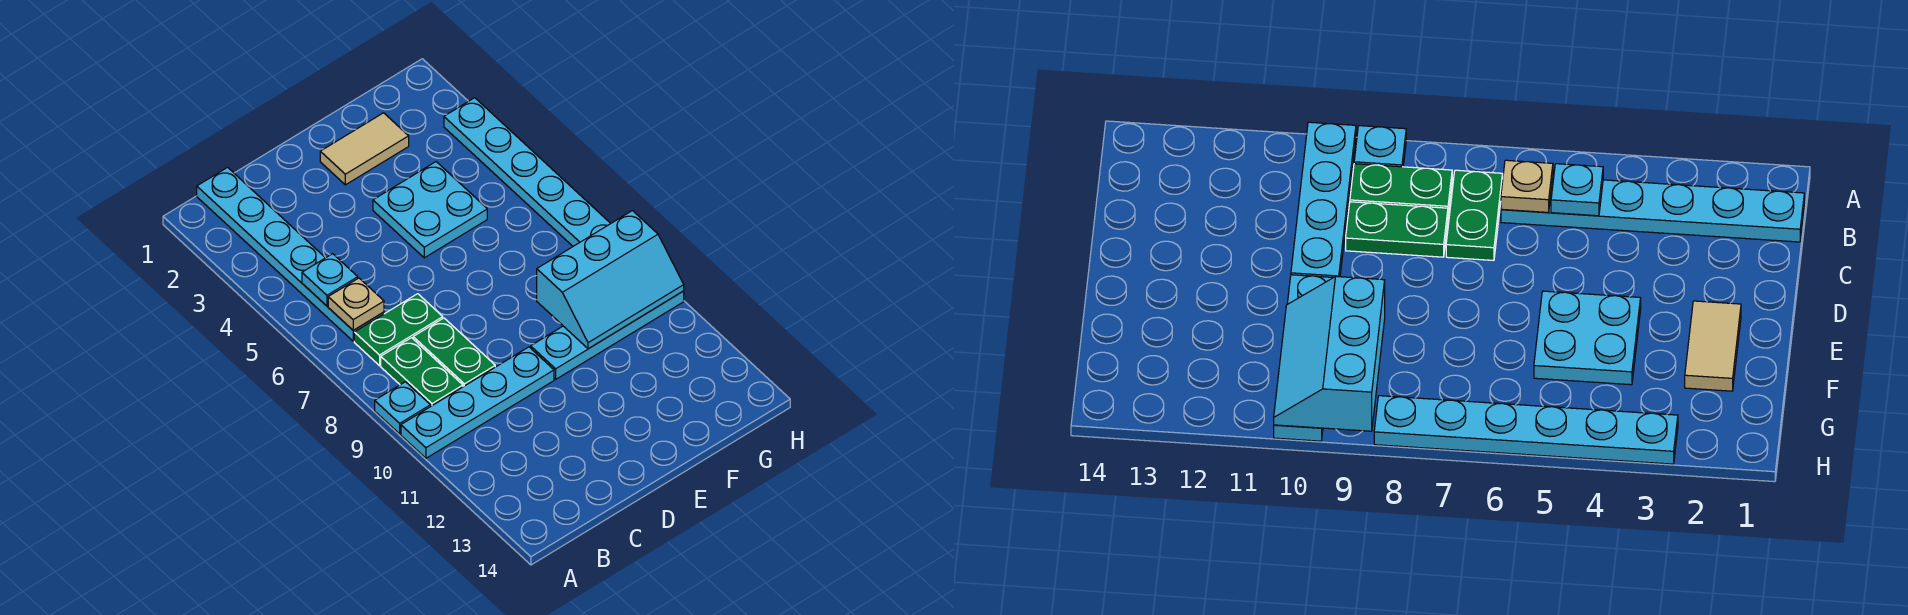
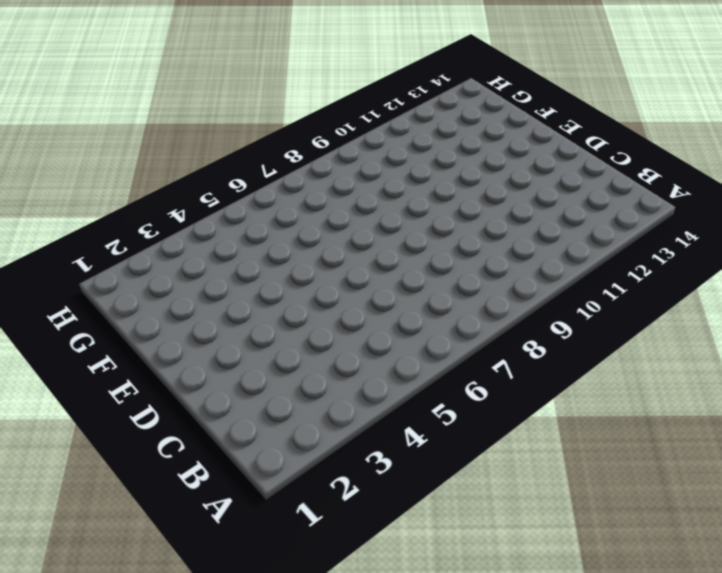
none -> cyan plate A9 level 1
none -> cyan plate A10:D10 level 1
none -> cyan plate B1:B6 level 1

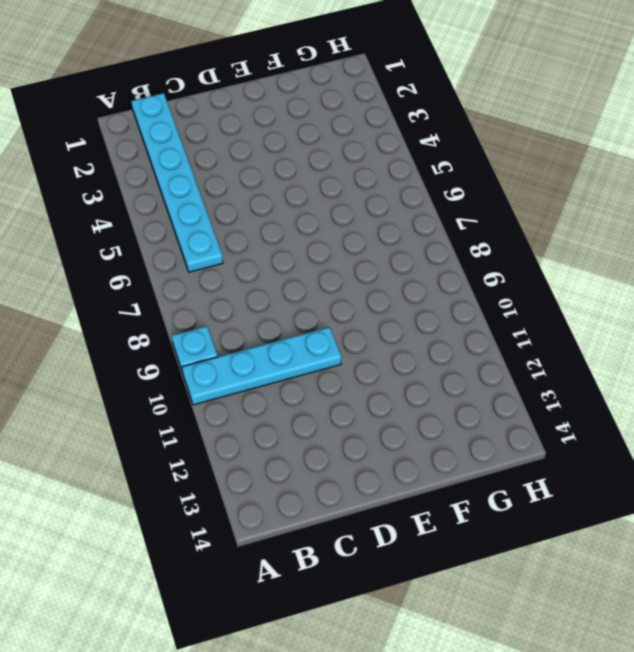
none -> green plate B7:C7 level 1
none -> green plate B8:B9 level 1
none -> green plate C8:C9 level 1

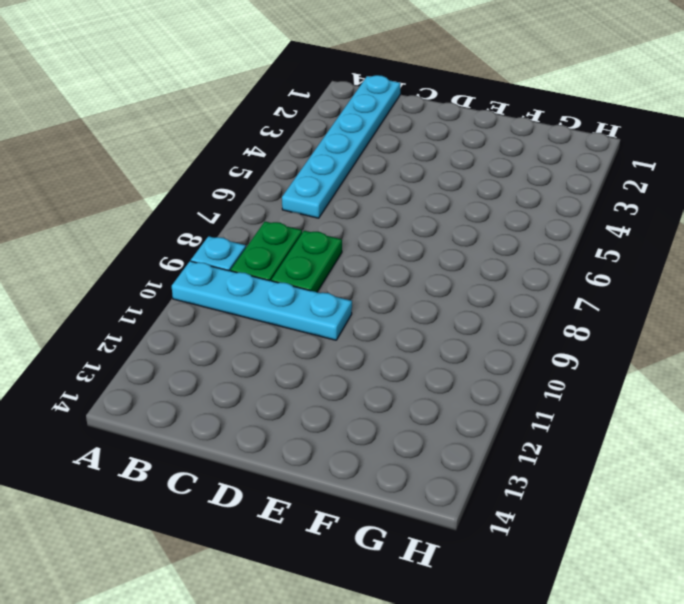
none -> green plate B7:C7 level 1
none -> tan tile E2:F2 level 1
none -> cyan plate E4:F5 level 1

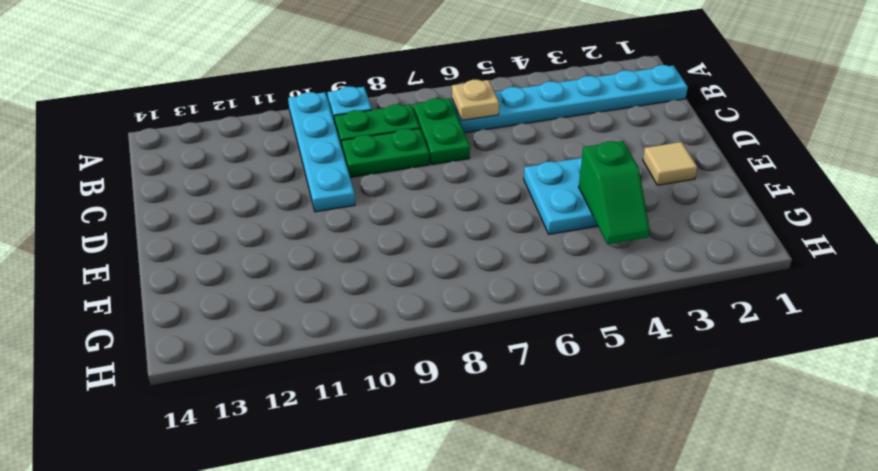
tan tile E2 level 1 -> tan tile E2:F2 level 1
green slope F4:G4 level 2 top F -> none
none -> cyan plate E10:H10 level 1
none -> cyan plate H3:H8 level 1
none -> cyan plate B5 level 2

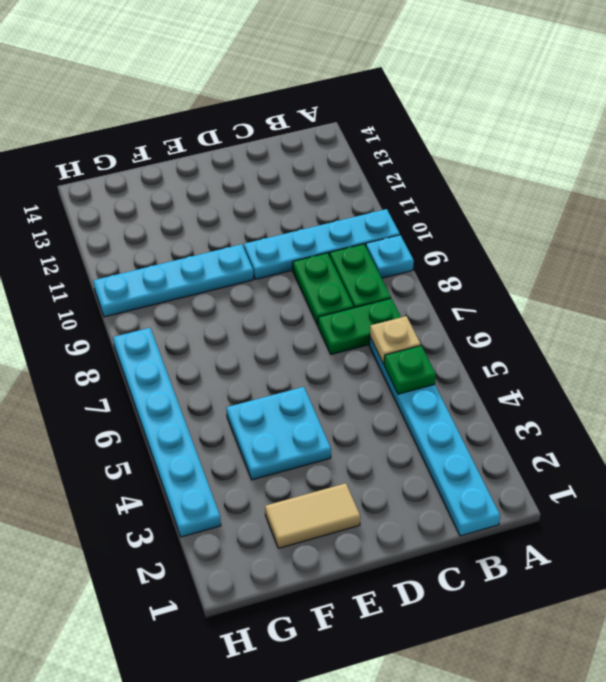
green plate B5 level 2 -> cyan plate B5 level 2
none -> cyan slope F9:H10 level 2 top 9

